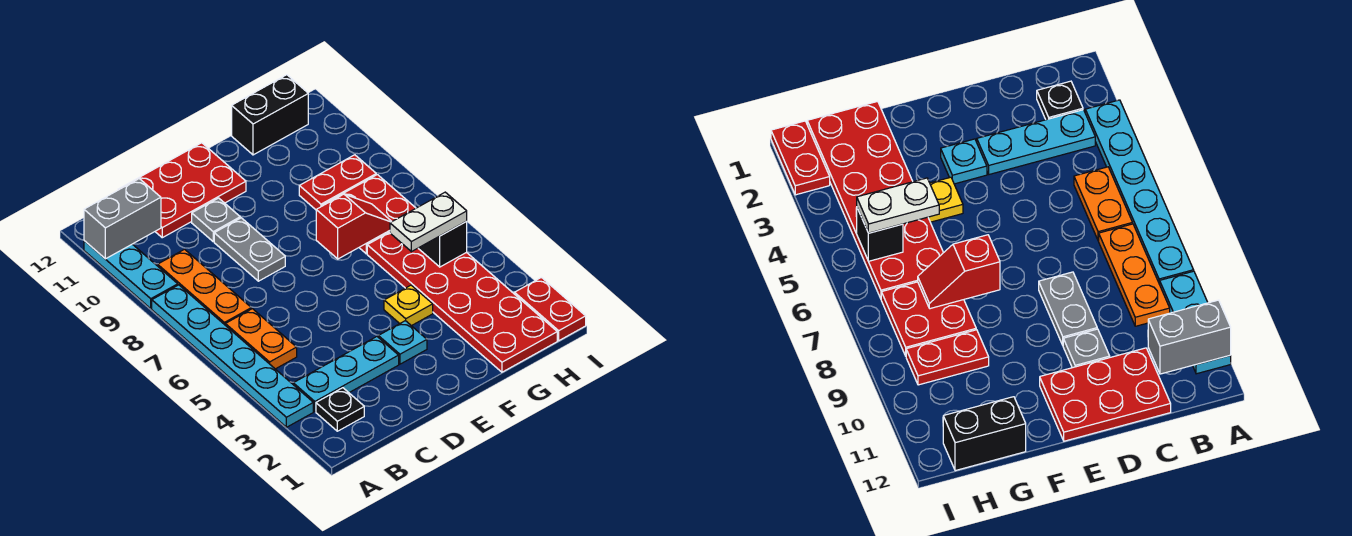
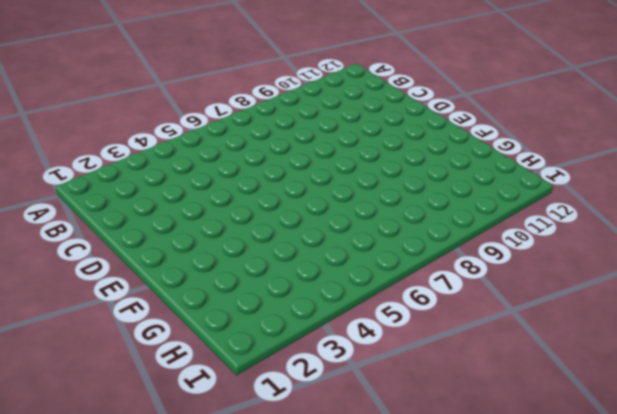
none -> cyan plate A3:A8 level 1
none -> cyan plate A9:A11 level 1
none -> black plate B2 level 1

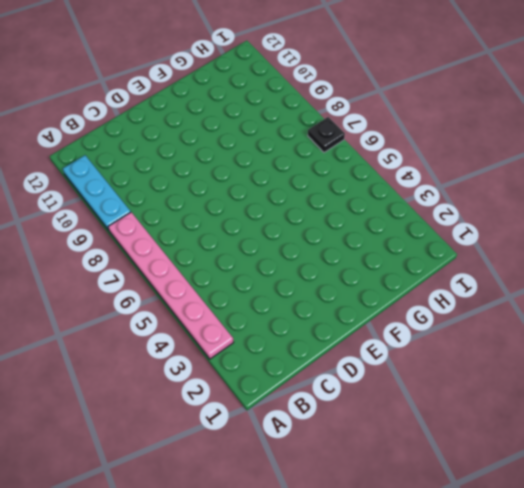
pink plate A3:A8 level 1 -> cyan plate A3:A8 level 1
black plate I7 level 1 -> black plate B2 level 1
none -> cyan plate B3:D3 level 1
none -> orange plate B5:B6 level 1
none -> orange plate B7:B9 level 1

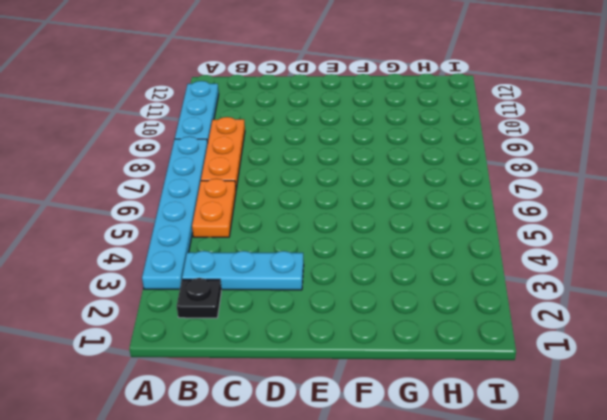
none -> red plate C11:E12 level 1
none -> grey plate D8:D9 level 1
none -> grey plate D10 level 1

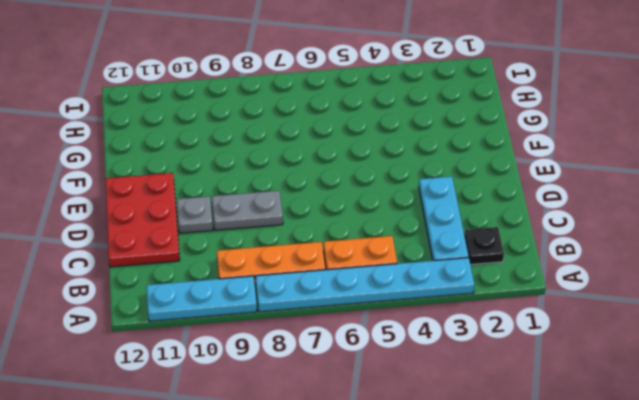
none -> cyan plate E3 level 1
none -> yellow plate F4 level 1
none -> red plate G1:H6 level 1

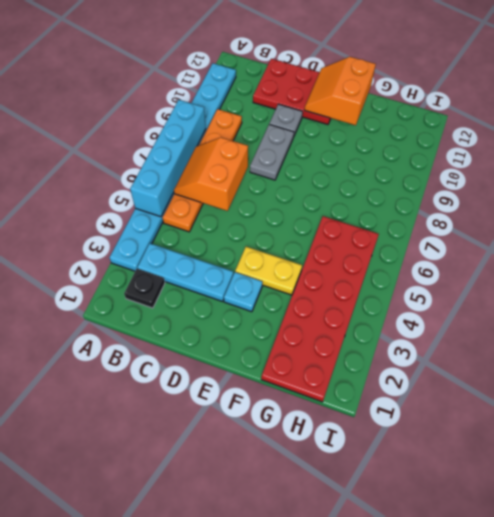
cyan brick A5:A8 level 2 -> none
orange slope B6:C7 level 2 top C -> none
yellow plate E4:F4 level 1 -> yellow plate F4 level 1
orange slope E11:F12 level 2 top F -> none
none -> red plate G7:H8 level 1
none -> red plate G9:H9 level 1
none -> black brick G12:H12 level 1

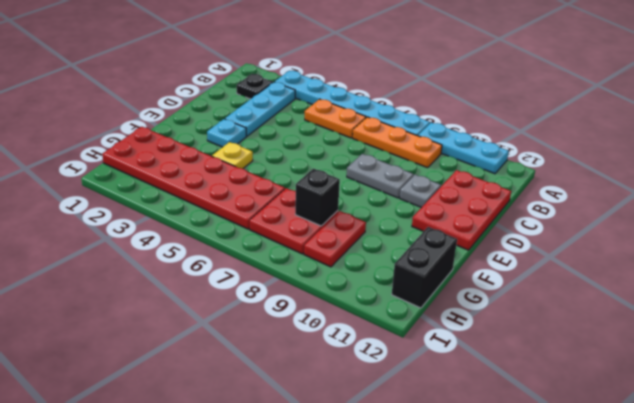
black brick G8 level 2 -> black brick H5 level 2
none -> red plate I1:I2 level 1
none -> grey brick A11:B11 level 2
none -> red slope F7:G7 level 2 top F

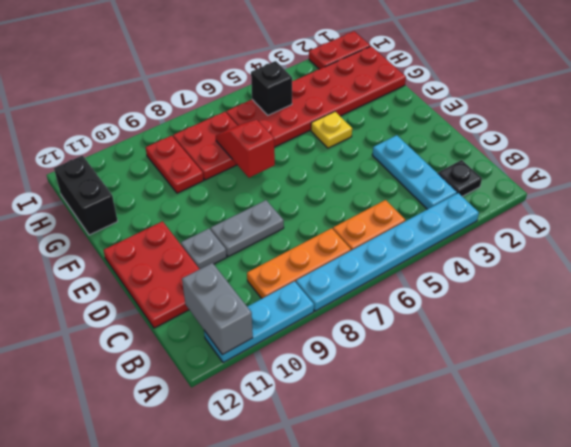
none -> cyan plate E3 level 1
none -> white plate G5:H5 level 3

